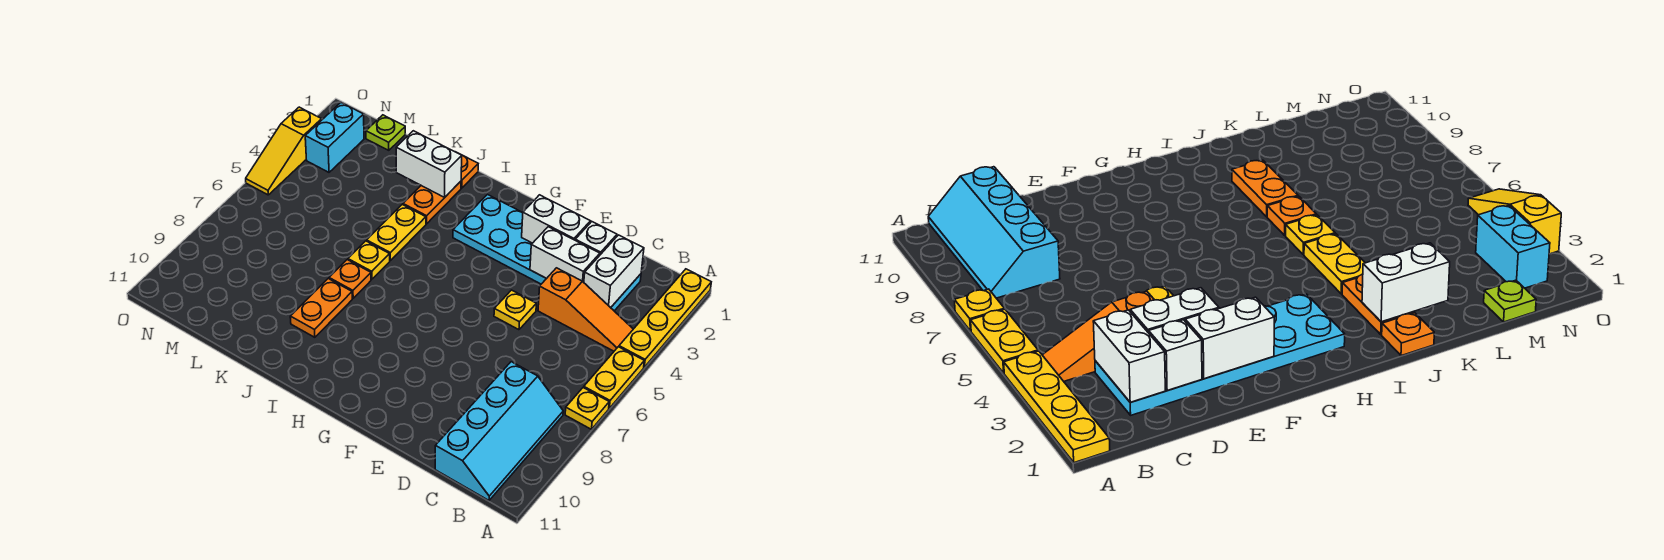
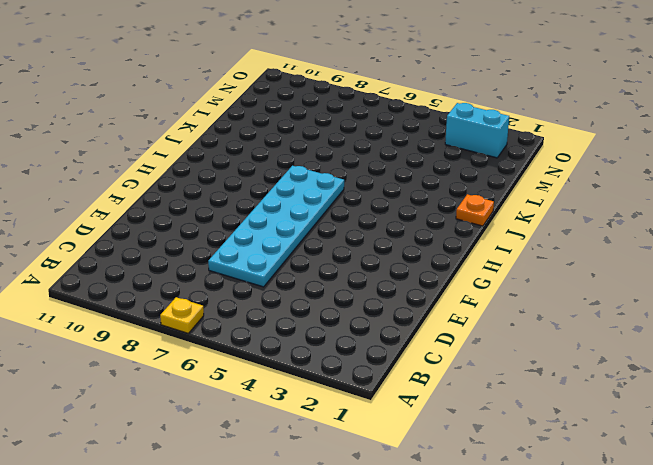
cyan plate D6:I7 level 1 -> cyan plate C2:H3 level 1
none -> yellow plate A1:A4 level 1
none -> yellow plate A5:A6 level 1
none -> orange slope B4:D4 level 1 top D

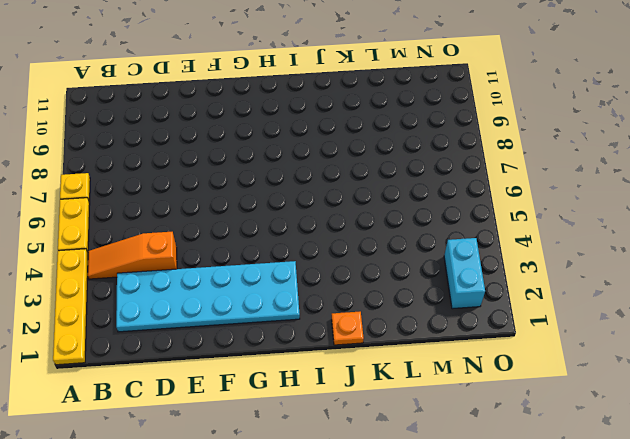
none -> cyan slope B8:C11 level 1 top C
none -> yellow plate E5 level 1
none -> orange plate J2:J3 level 1

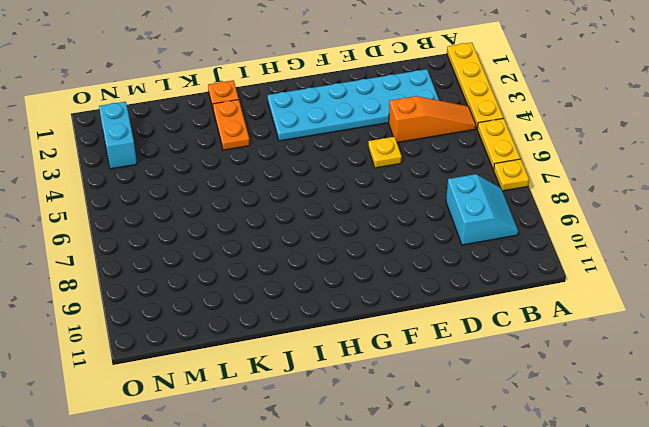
cyan slope B8:C9 level 1 top C -> cyan slope B8:C11 level 1 top C
none -> yellow plate J4:J5 level 1
none -> yellow plate J6 level 1
none -> orange plate J7 level 1

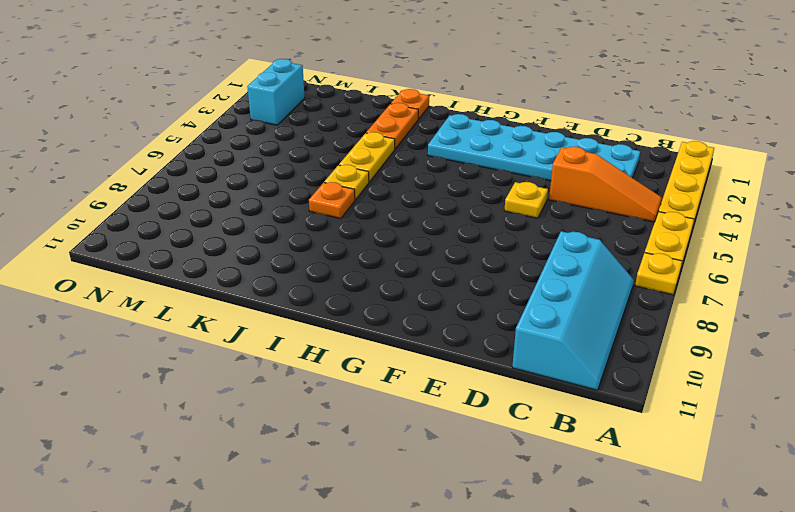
none -> orange plate J8:J9 level 1
none -> lime plate M1 level 1
none -> yellow slope O3:O5 level 1 top 3

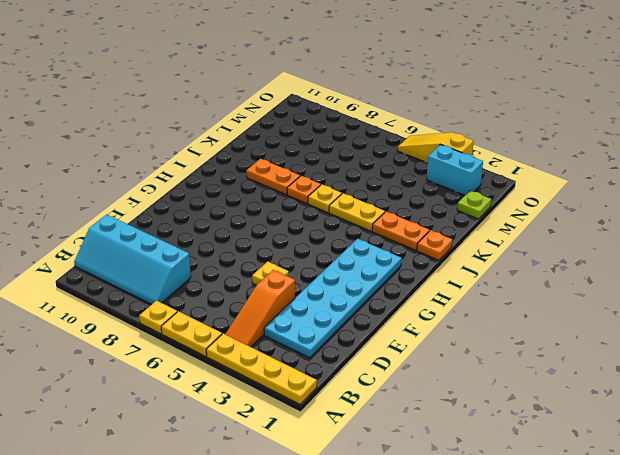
none -> white brick C2:C3 level 2
none -> white brick D2 level 2
none -> white brick D3:E3 level 2

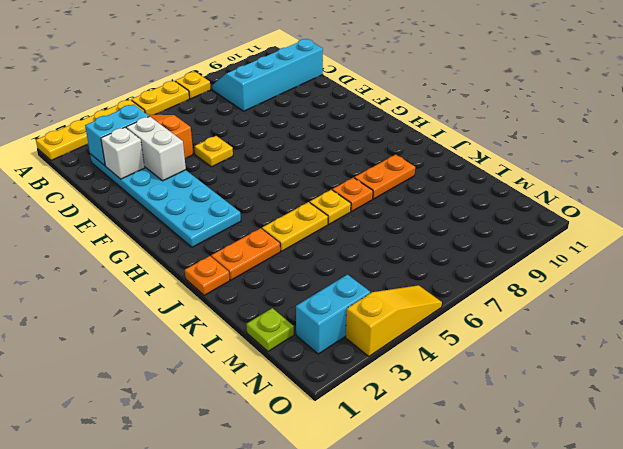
cyan brick C2:C3 level 2 -> white brick C2:C3 level 2
none -> white brick E2:F2 level 2
none -> white brick J2:K2 level 2

